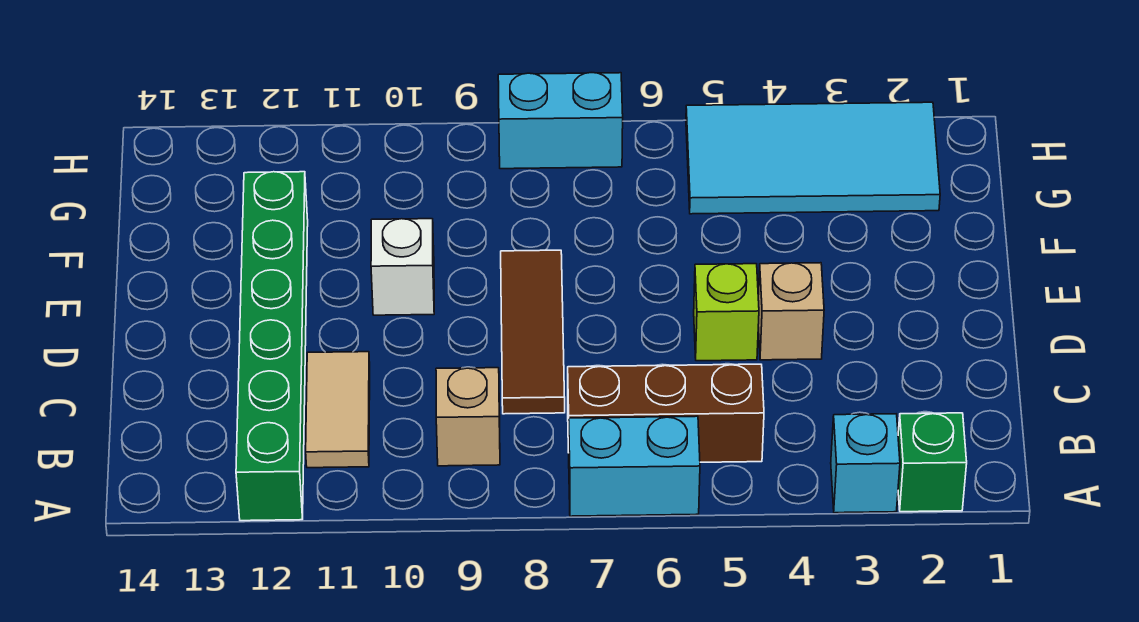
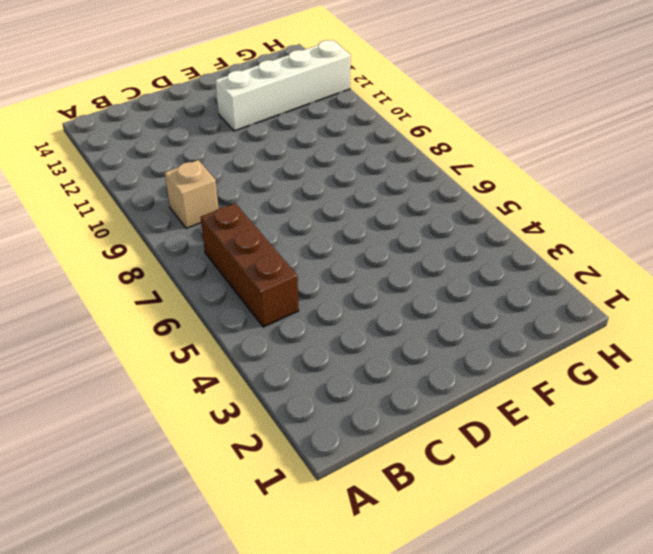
white brick E12:H12 level 1 -> green brick A12:F12 level 1
none -> green brick A2 level 1
none -> cyan brick A3 level 1
none -> cyan brick A6:A7 level 1

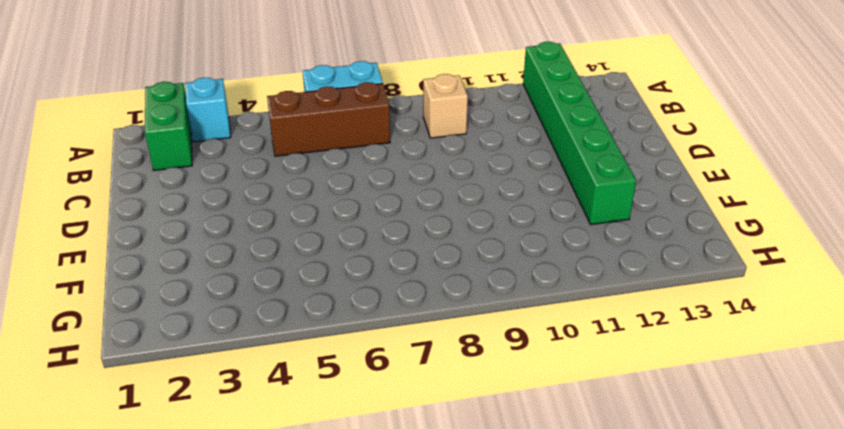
green brick A2:B2 level 1 -> green brick A2 level 1
none -> tan tile B11:C11 level 1
none -> brown tile C8:E8 level 1
none -> tan brick D4 level 1

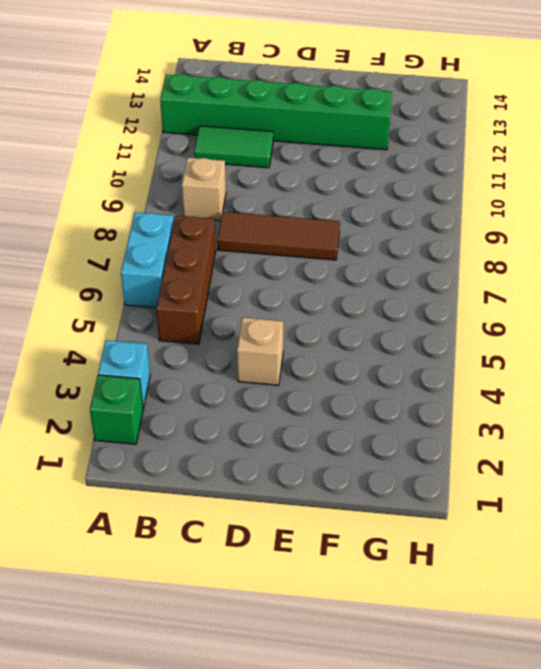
green tile B11:C11 level 1 -> tan tile B11:C11 level 1
none -> lime brick D5 level 1
none -> white brick E10 level 1
none -> cyan tile G2:H5 level 1

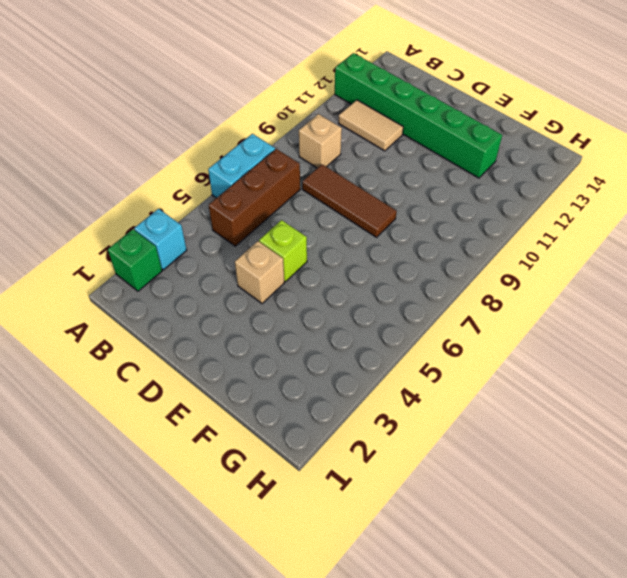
none -> white brick E10 level 1
none -> cyan tile G2:H5 level 1
none -> cyan brick H7:H8 level 1

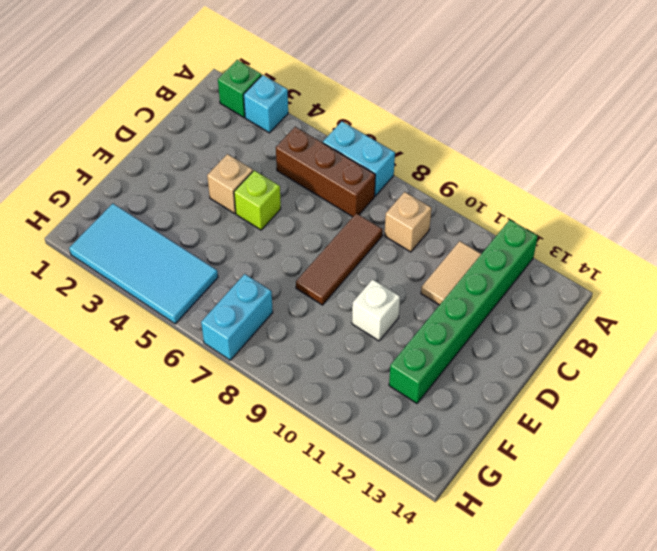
cyan brick G7:H7 level 1 -> cyan brick H7:H8 level 1

